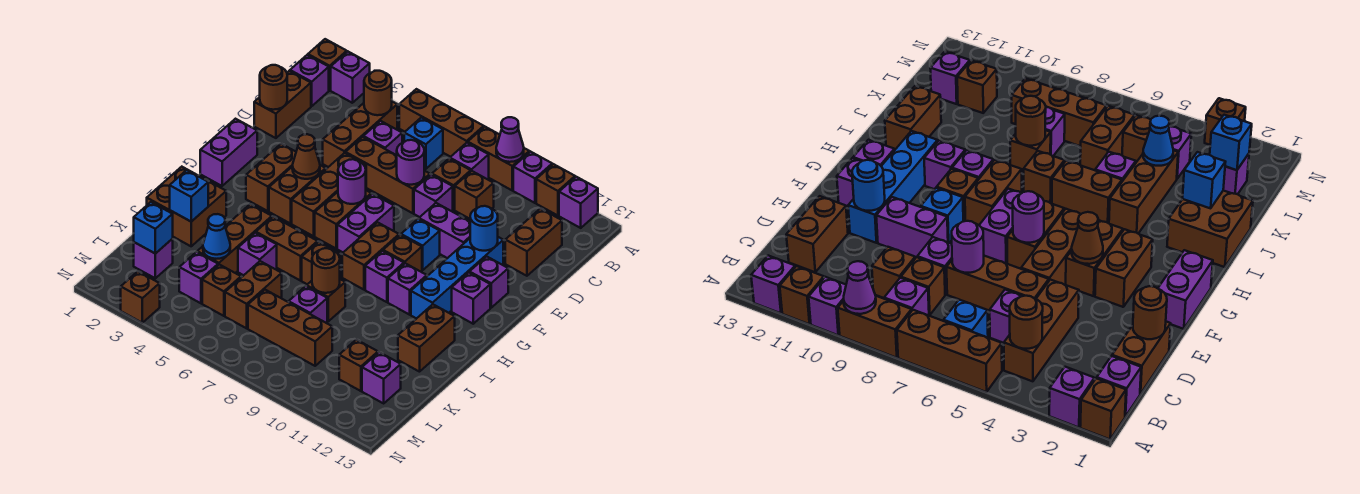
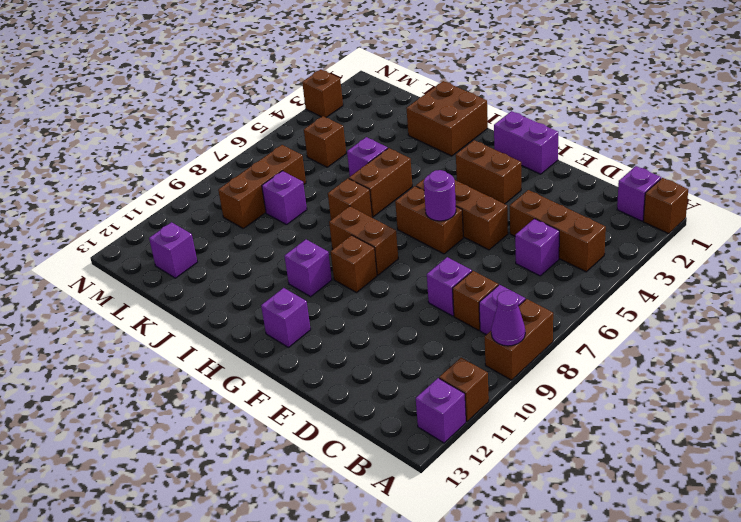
none -> purple brick A2 level 1
none -> brown brick A5:A7 level 1
none -> purple brick A10 level 1
none -> blue brick B6 level 1

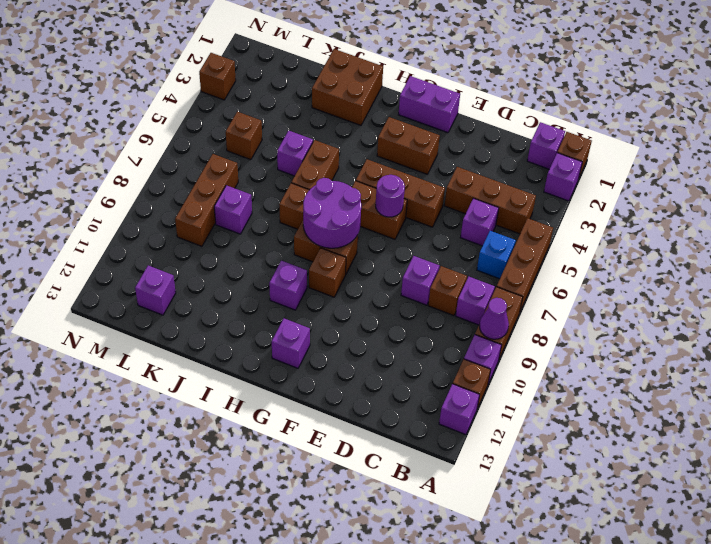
purple round brick G7:H8 level 2 -> none
none -> brown brick C1:D1 level 1
none -> brown brick C9 level 1
none -> brown brick C12:D12 level 1
none -> brown brick D5:D7 level 1

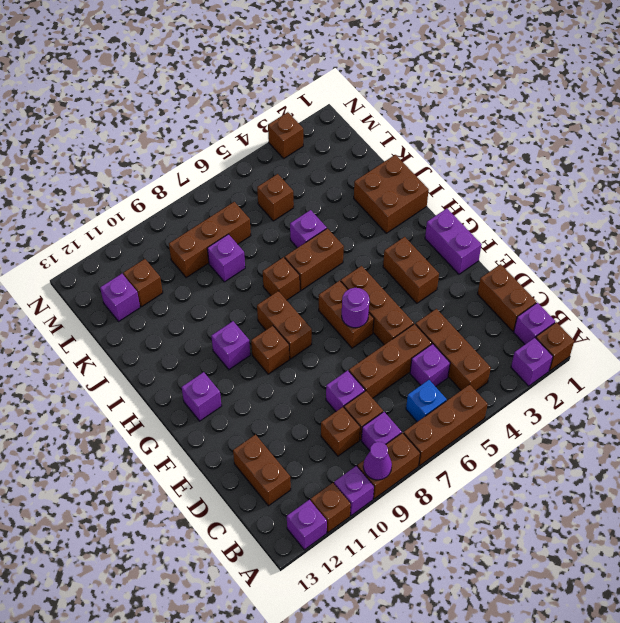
none -> purple brick E9:E10 level 1
none -> blue brick E11:H11 level 1
none -> brown brick F4:G4 level 1
none -> purple brick F7:G7 level 1

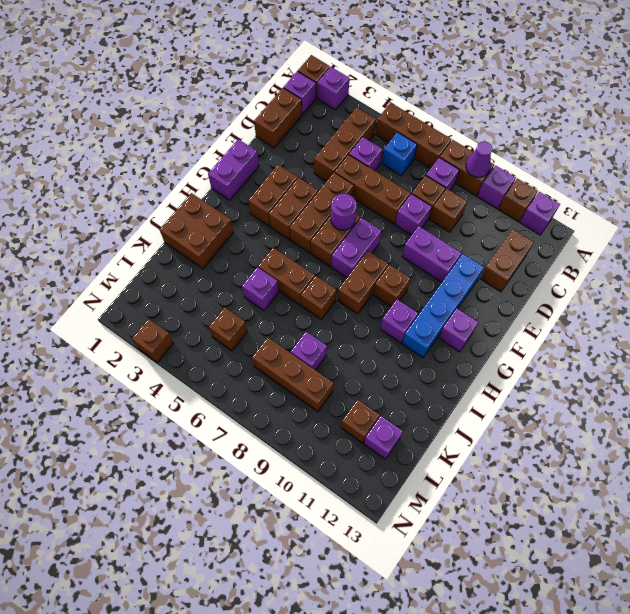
none -> blue brick F9 level 1
none -> purple brick F12 level 1
none -> purple brick H9 level 1
none -> brown brick I4:K4 level 1

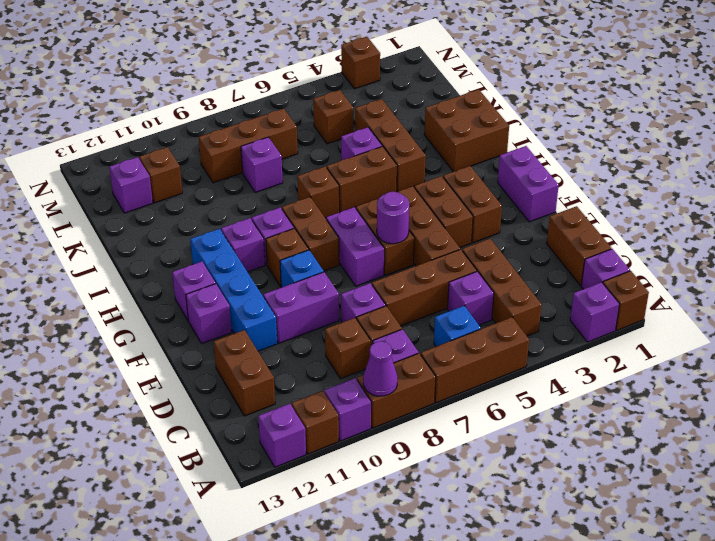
none -> brown brick I12:J12 level 1
none -> brown brick J8 level 1
none -> brown brick K6:L6 level 1
none -> purple brick L2 level 1

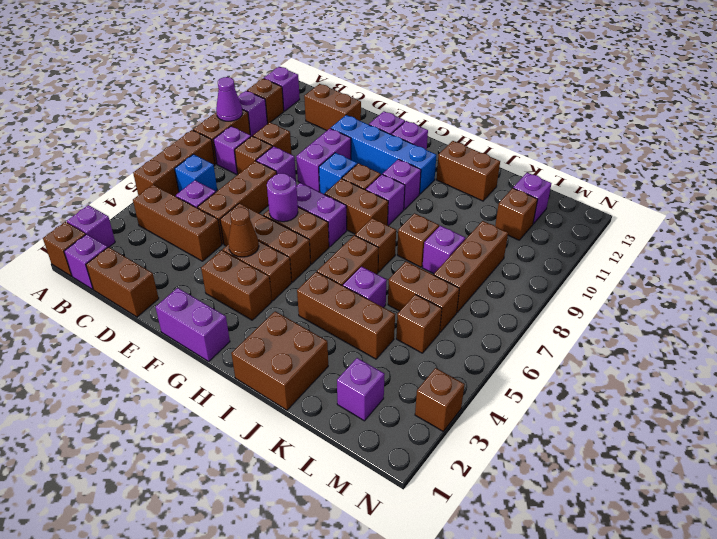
none -> purple brick L4 level 1
none -> brown round brick B4 level 2
none -> brown round brick D1 level 2
none -> purple round brick D7 level 2

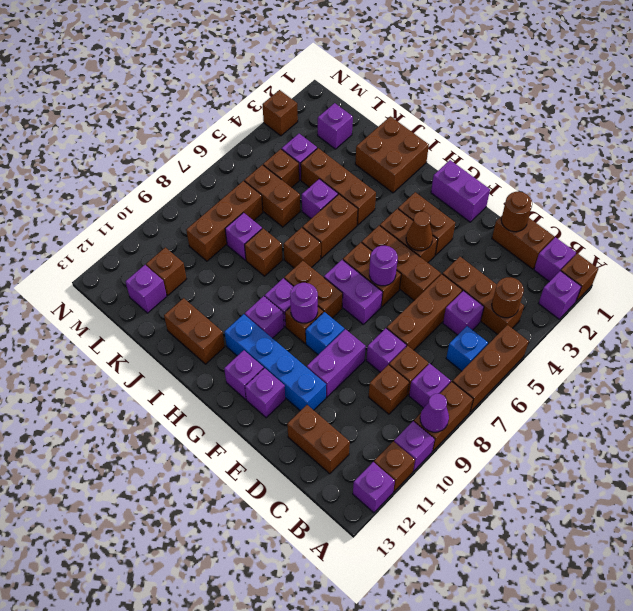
purple round brick G9 level 2 -> purple round brick D7 level 2
none -> blue round brick E11 level 2
none -> blue brick J2 level 2
none -> brown round brick J8 level 2
none -> blue cone K4 level 2

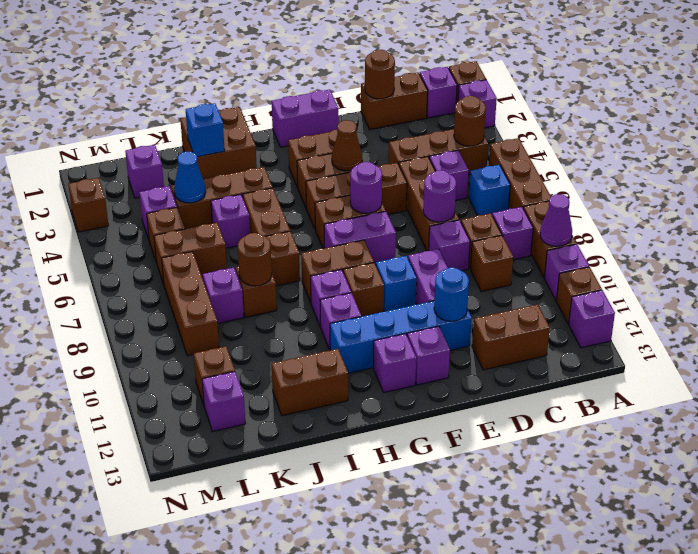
none -> blue brick L2 level 2

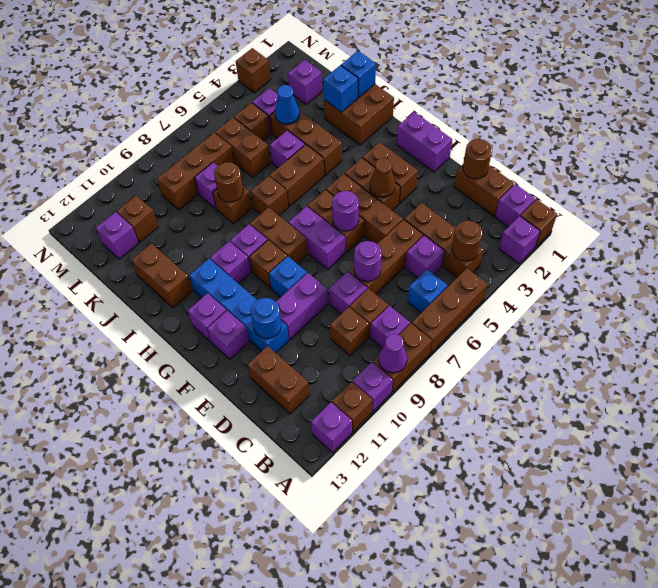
blue brick J1 level 2 -> blue brick L2 level 2

